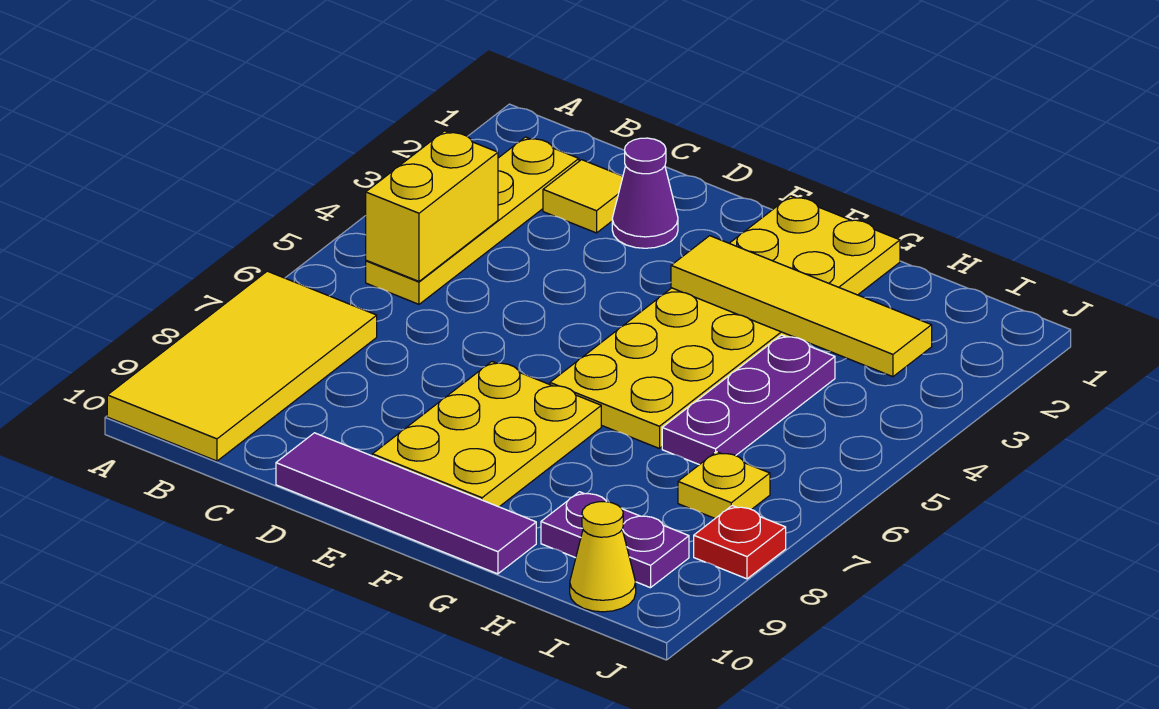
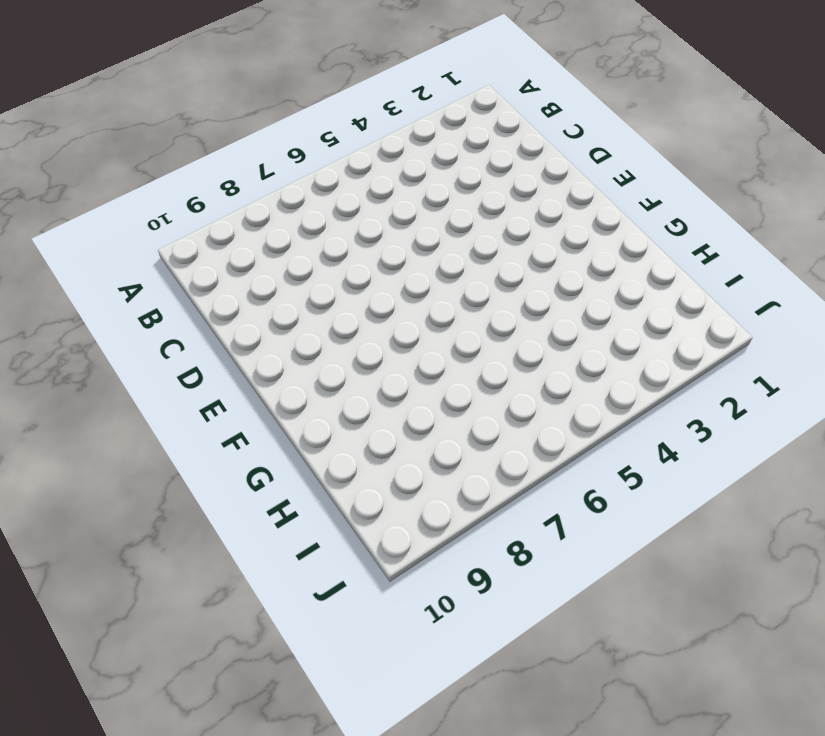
none -> yellow tile A7:B10 level 1
none -> yellow plate B2:B5 level 1
none -> yellow tile C2 level 1

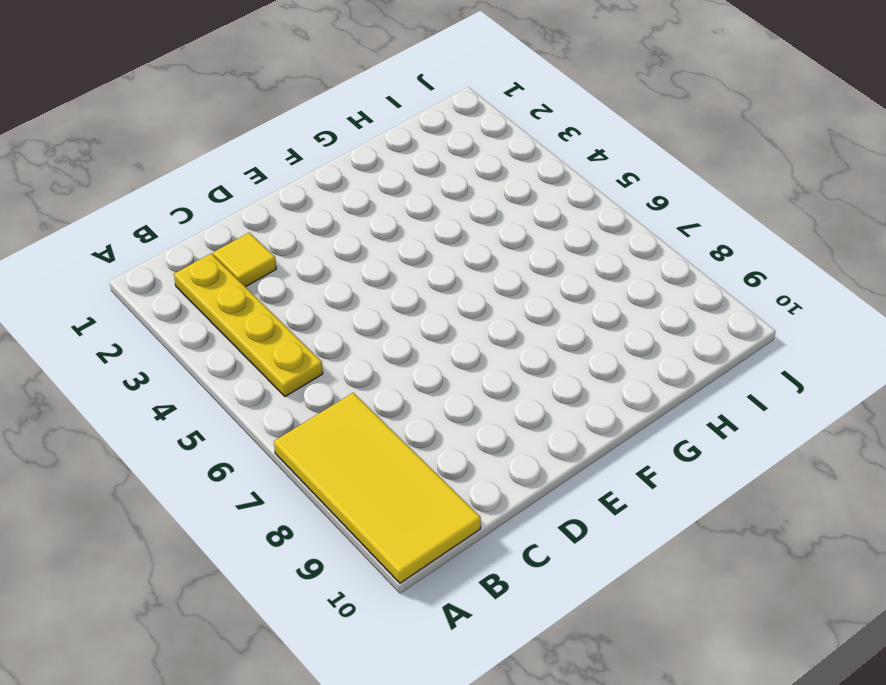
none -> purple cone D2 level 1
none -> purple tile D10:G10 level 1
none -> yellow plate E7:F9 level 1

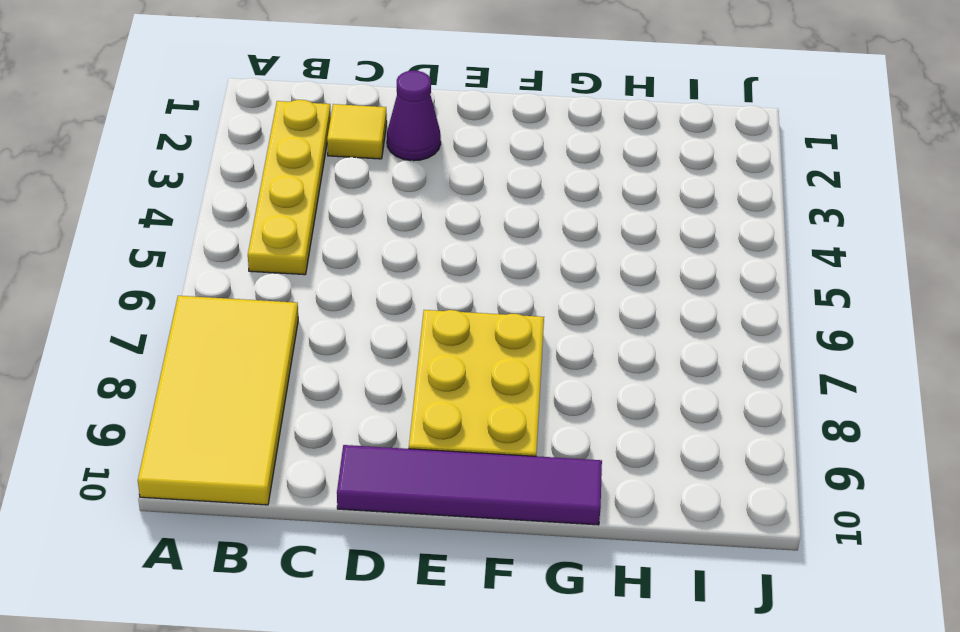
none -> yellow plate F1:G6 level 1
none -> purple plate H4:H6 level 1
none -> purple plate H9:I9 level 1

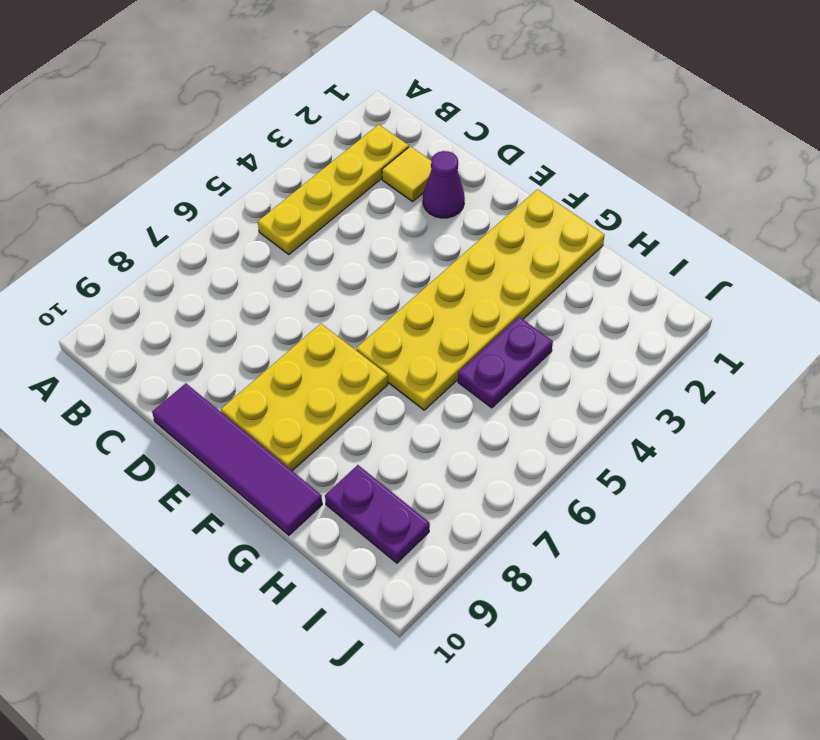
purple plate H4:H5 level 1 -> purple plate H4:H6 level 1
none -> yellow tile A7:B10 level 1
none -> yellow plate I7 level 1
none -> yellow cone I10 level 1

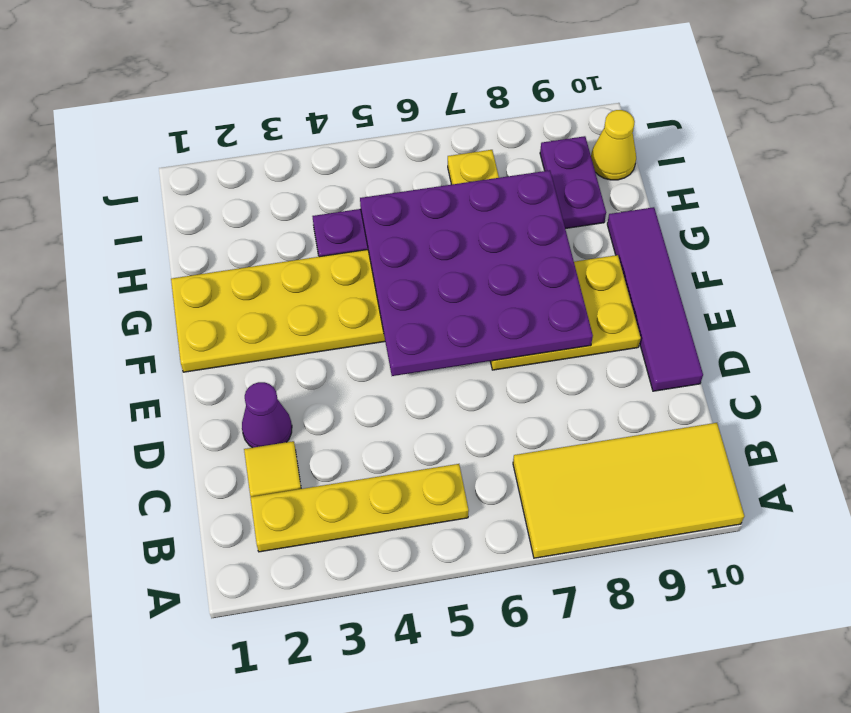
purple plate E5:H8 level 2 -> none
none -> red plate J8 level 1
none -> yellow brick B4:B5 level 2
none -> yellow tile F3:I3 level 2

